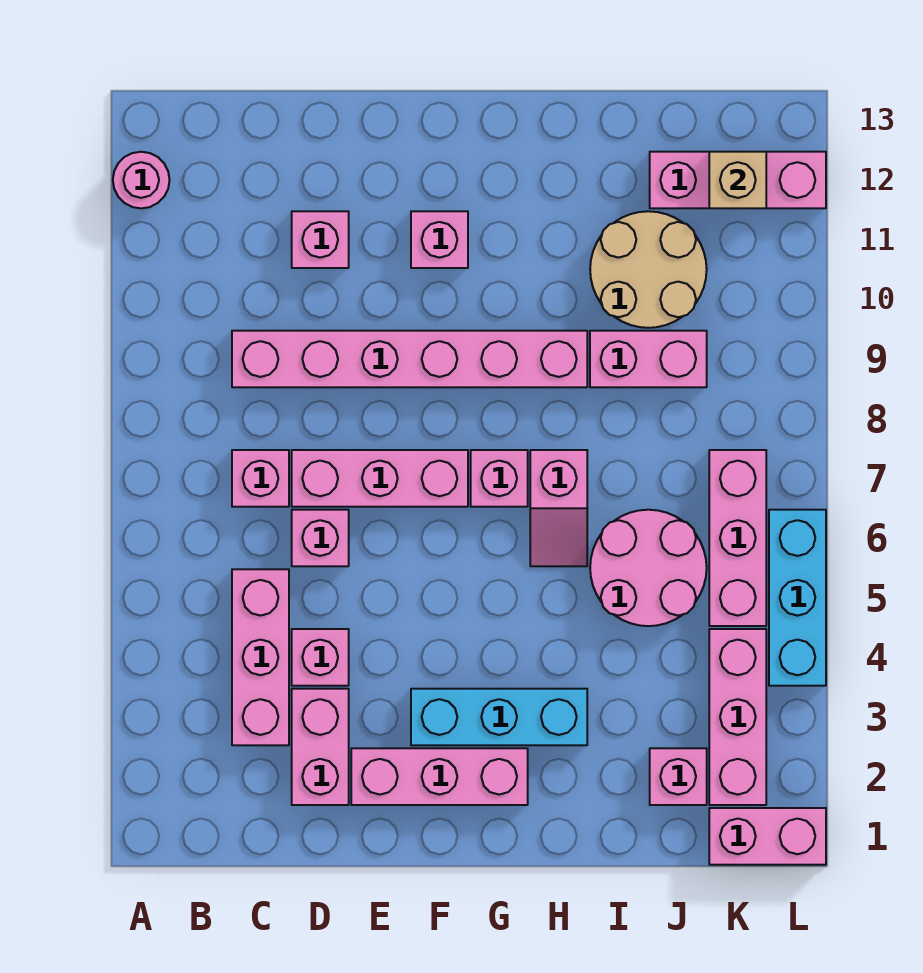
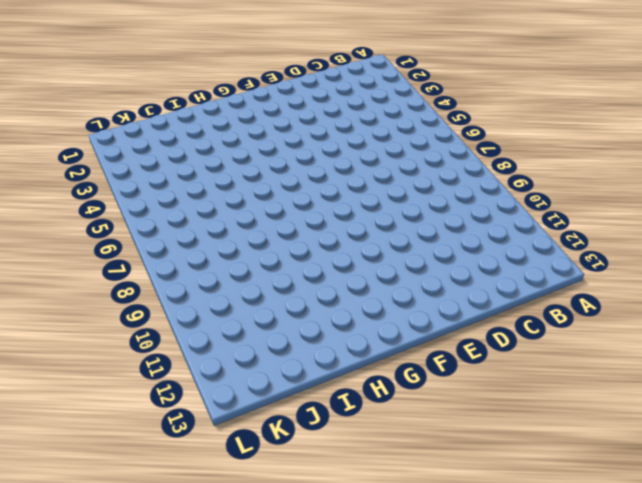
none -> pink round brick A12 level 1
none -> pink brick C3:C5 level 1
none -> pink brick C7 level 1

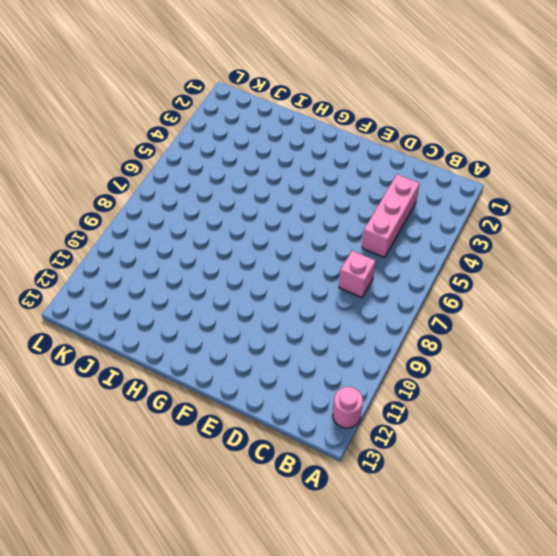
none -> pink brick C9:H9 level 1
none -> pink brick D2:D3 level 1
none -> pink brick D4 level 1

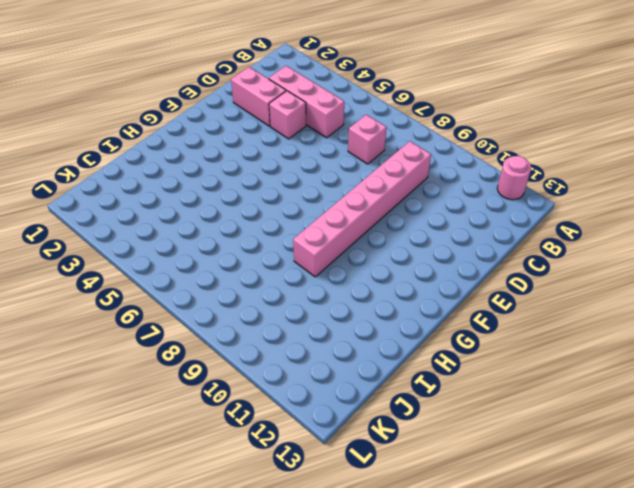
none -> pink brick D6 level 1
none -> pink brick D7:F7 level 1
none -> pink brick D11 level 1

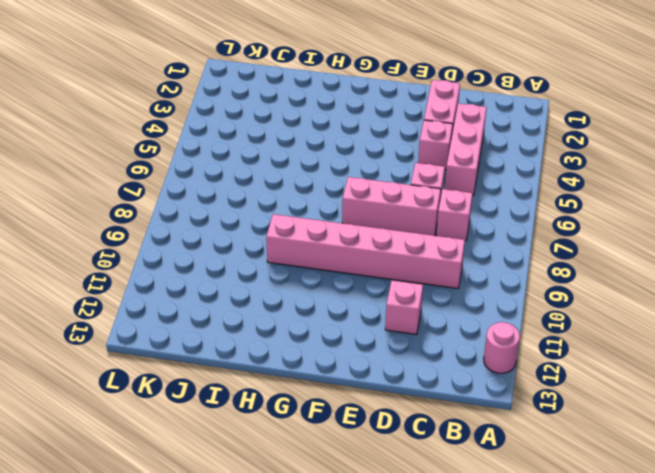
none -> pink brick E2:G2 level 1
none -> cyan brick F3:H3 level 1
none -> pink brick F11 level 1

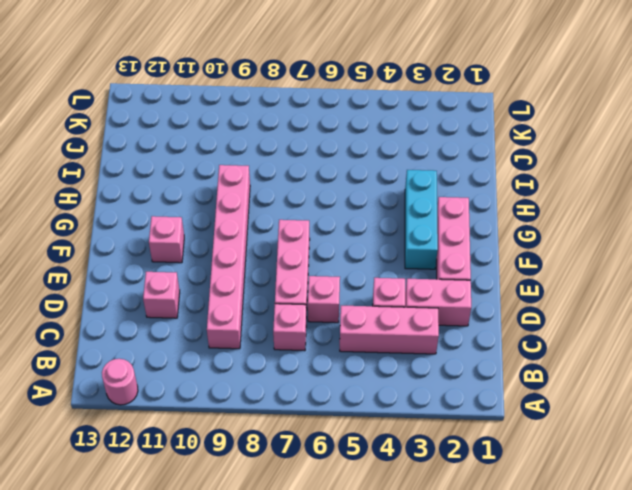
none -> pink brick G7 level 1
none -> pink slope H6:H7 level 1 top 7
none -> pink round brick I5:J6 level 1

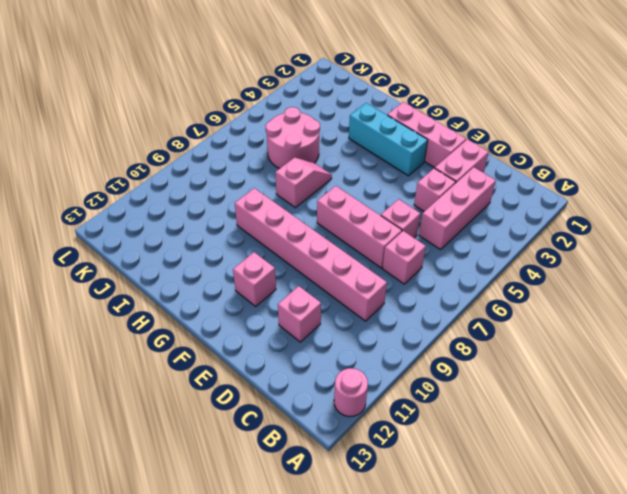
none -> pink brick G7 level 1
none -> pink brick I9:J9 level 1
none -> tan round brick I10:J11 level 1

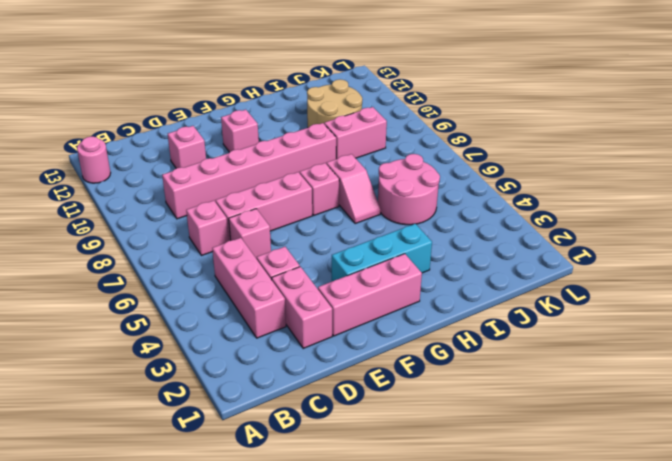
none -> pink brick J2 level 1
none -> pink brick J12:L12 level 1
none -> pink brick K1:L1 level 1

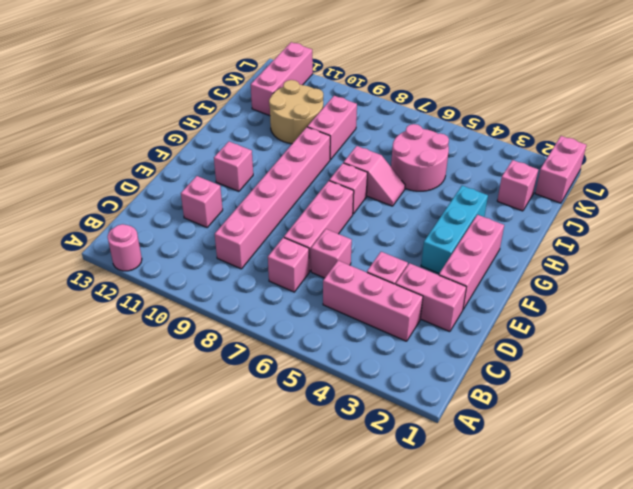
none -> pink brick K2:K4 level 1
none -> pink brick K5:K7 level 1
none -> cyan brick L4:L6 level 1

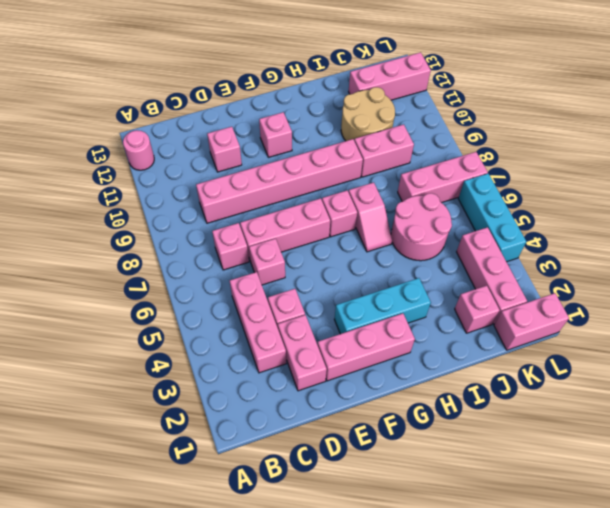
pink brick J7:L7 level 1 -> pink brick K5:K7 level 1
none -> tan brick K12 level 2

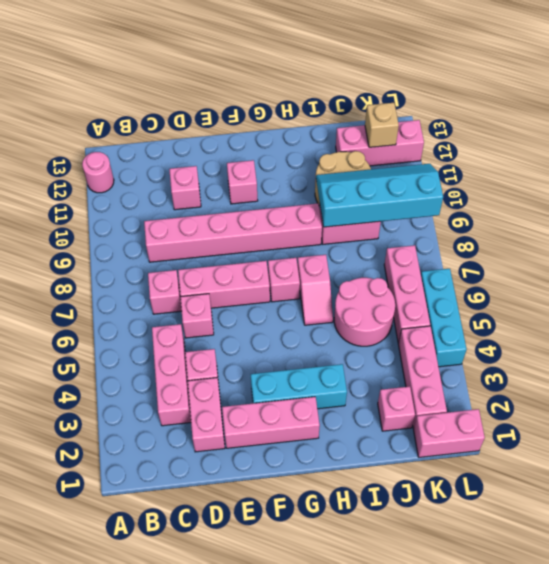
cyan slope I9:L10 level 2 top 9 -> none

